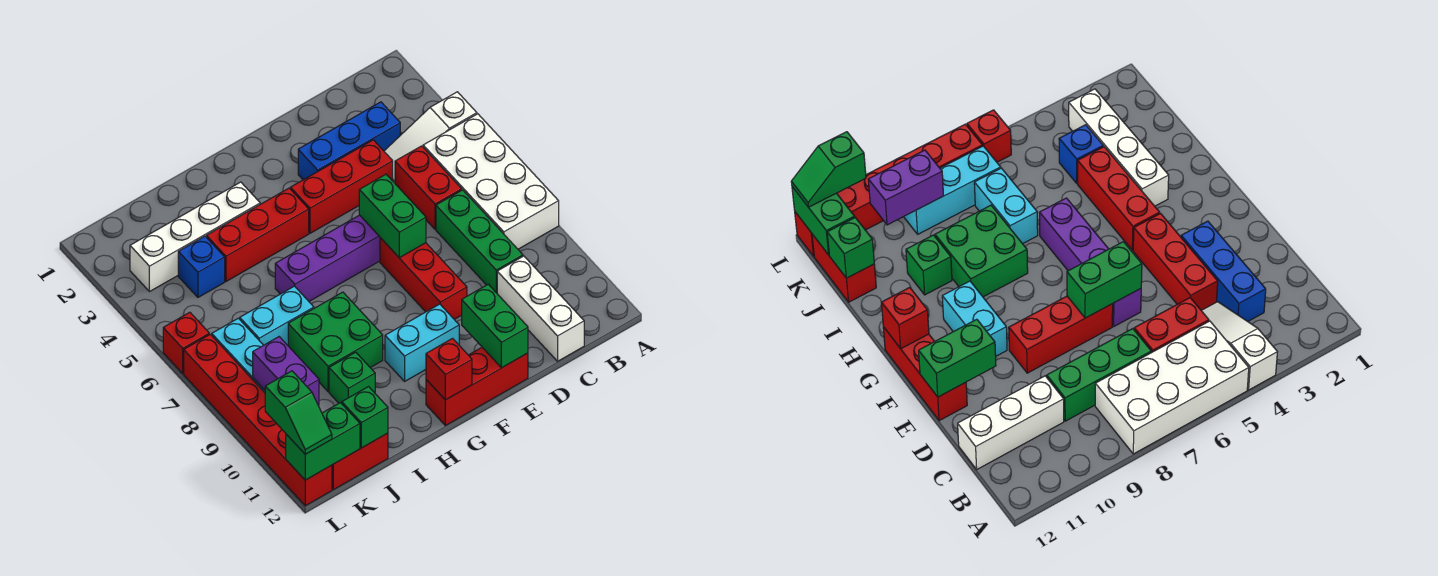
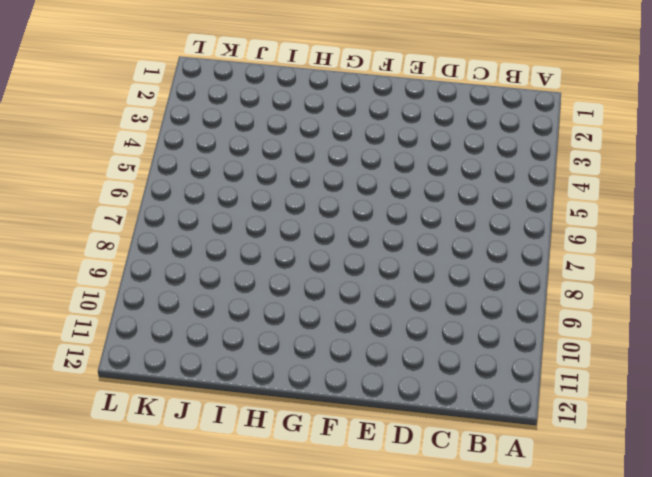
none -> white slope A4:C4 level 1 top A
none -> white brick A5:B8 level 1
none -> blue brick C3:E3 level 1

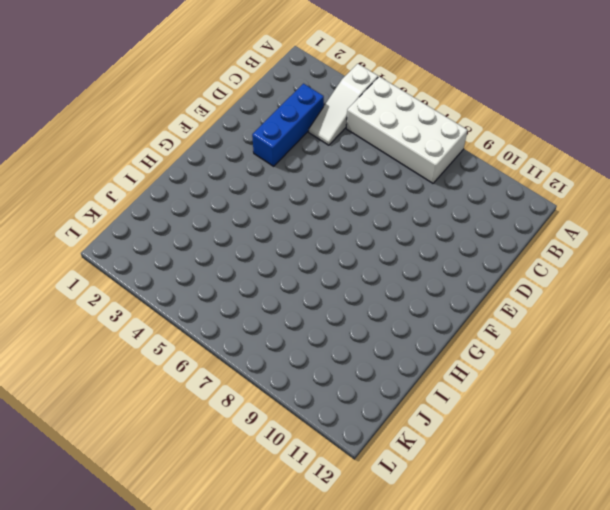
none -> red brick C5:C6 level 1
none -> green brick C7:C9 level 1
none -> white brick C10:C12 level 1

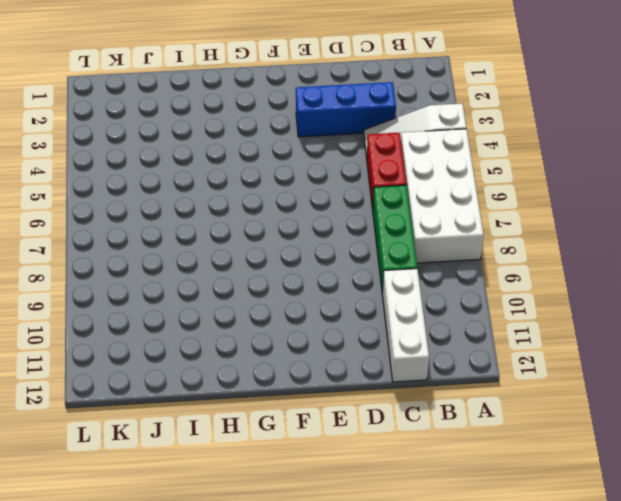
none -> red brick D4:F4 level 1
none -> purple brick E6:H6 level 1
none -> red brick E7:E9 level 1

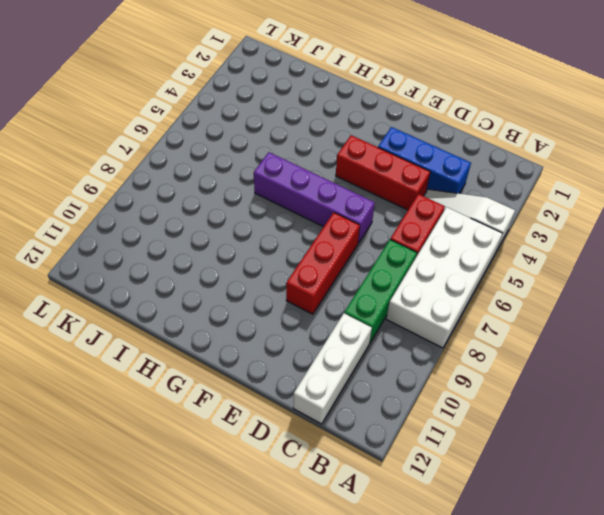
none -> red brick E12:G12 level 1
none -> cyan brick F10:G10 level 1
none -> red brick G4:I4 level 1

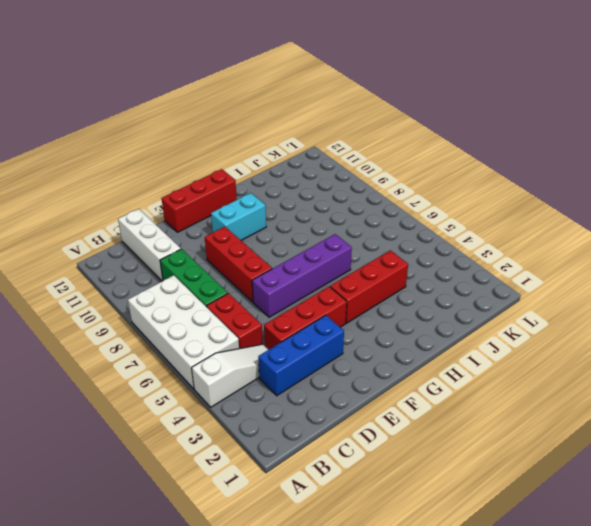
none -> white brick H3:K3 level 1
none -> green brick H8:I9 level 1
none -> cyan brick I7:J7 level 1

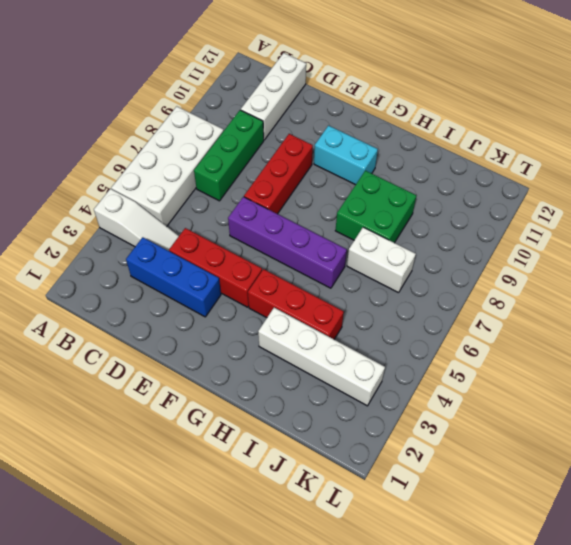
white brick I7:J7 level 1 -> cyan brick I7:J7 level 1
none -> red brick C5:C6 level 1
none -> red brick E12:G12 level 1
none -> green brick I10 level 1

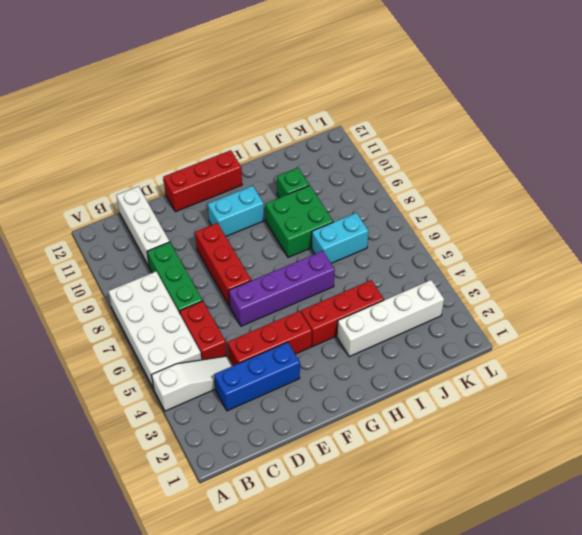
none -> blue brick J4 level 1
none -> red brick J12:K12 level 1
none -> cyan brick K7:K9 level 1

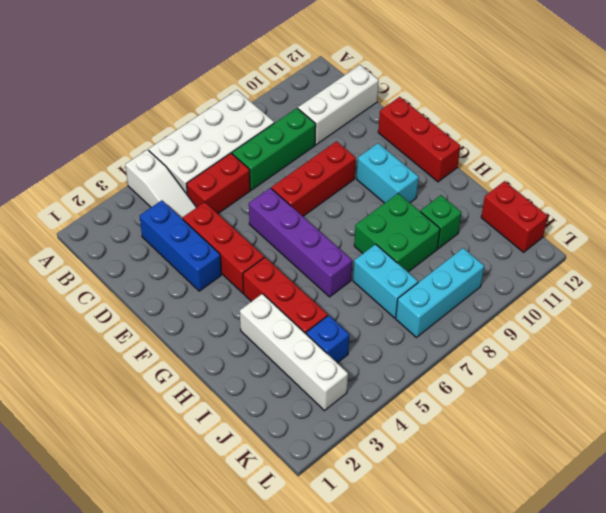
none -> red brick L6 level 1
none -> red brick L7:L12 level 1
none -> green brick E6:E7 level 2

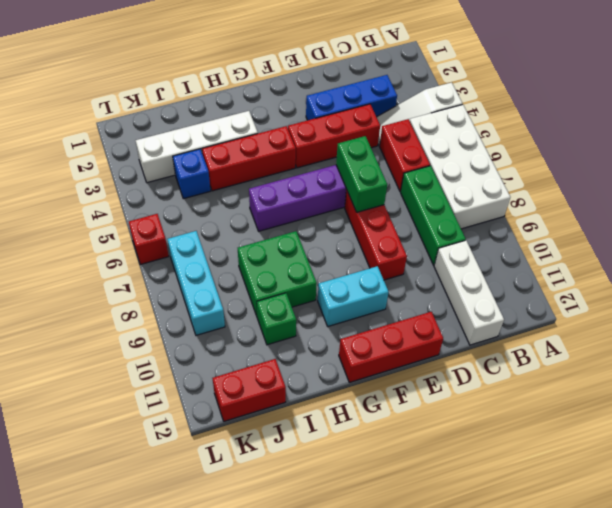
none -> cyan brick I7:J7 level 1
none -> red brick L7:L12 level 1
none -> green brick E11:E12 level 2

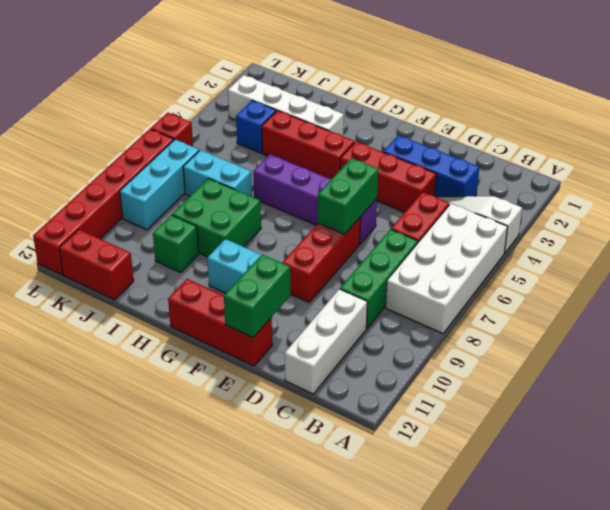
none -> red brick G12 level 2
none -> green brick J12 level 2
none -> purple brick K9:K10 level 2

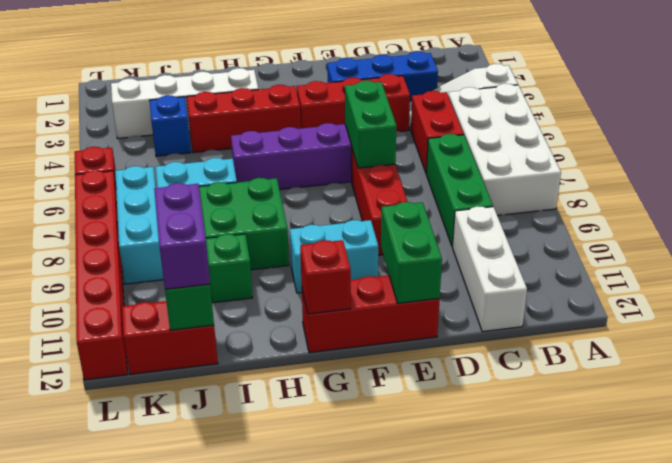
purple brick J11:J12 level 3 -> purple brick K9:K10 level 2
none -> green brick K12:L12 level 2
none -> green slope L11:L12 level 3 top 11

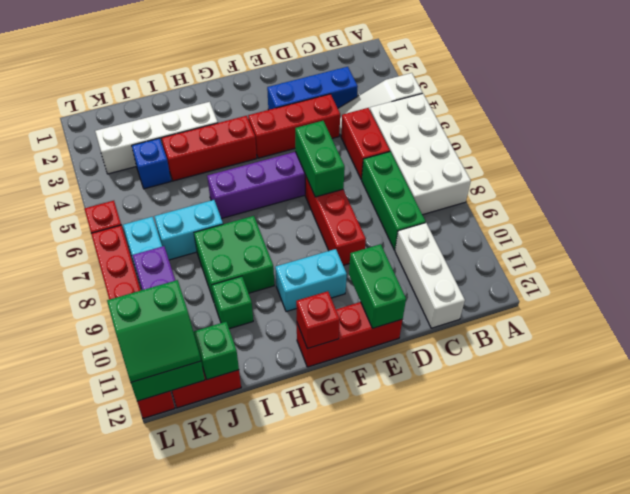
green slope K11:L12 level 3 top 11 -> green slope L11:L12 level 3 top 11

